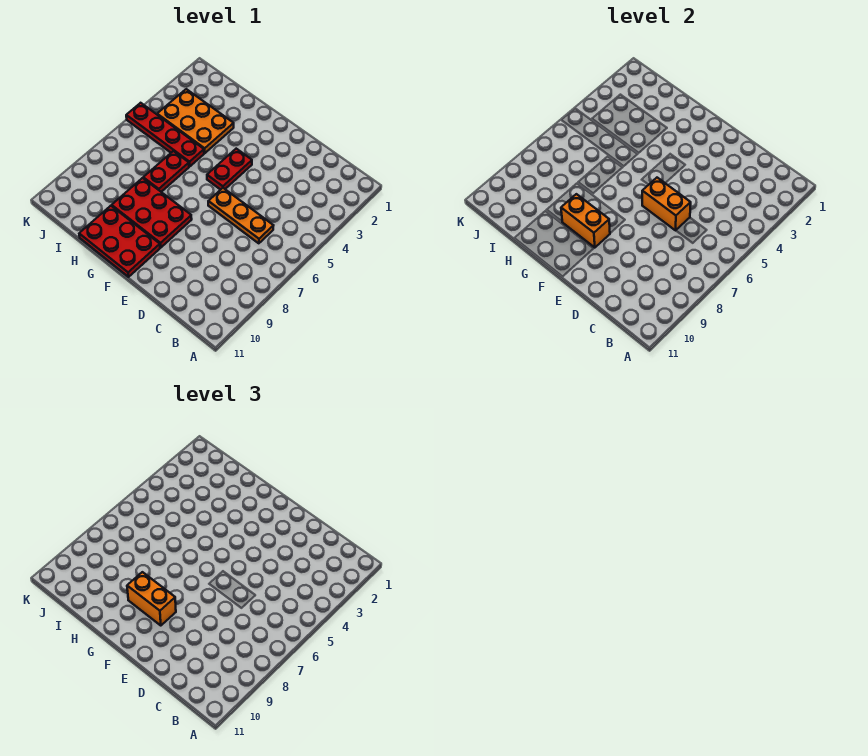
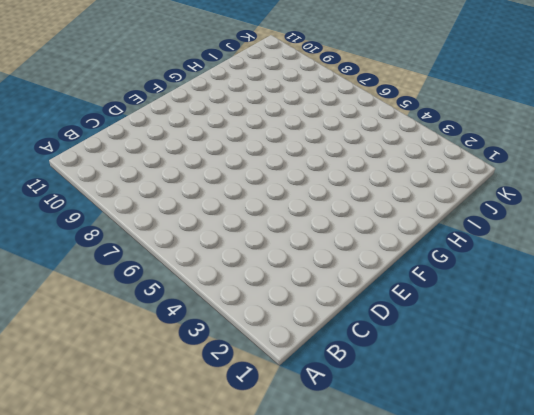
none -> orange plate C6:E6 level 1
none -> red plate F4:F5 level 1

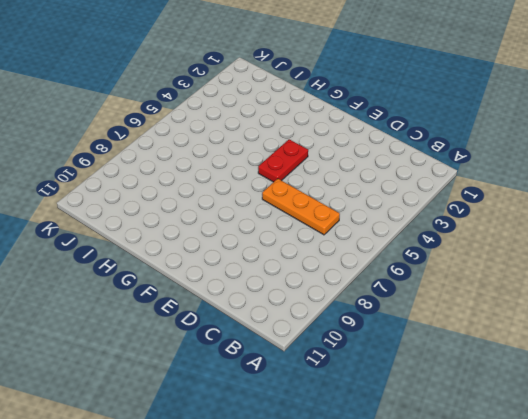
none -> red plate F8:H9 level 1
none -> red plate F10:H11 level 1

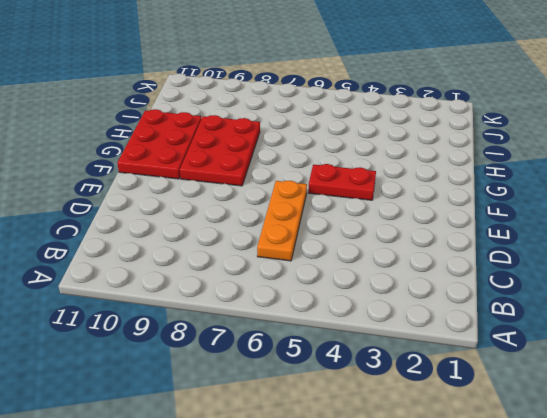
none -> orange plate H3:J4 level 1
none -> red plate H5:K5 level 1

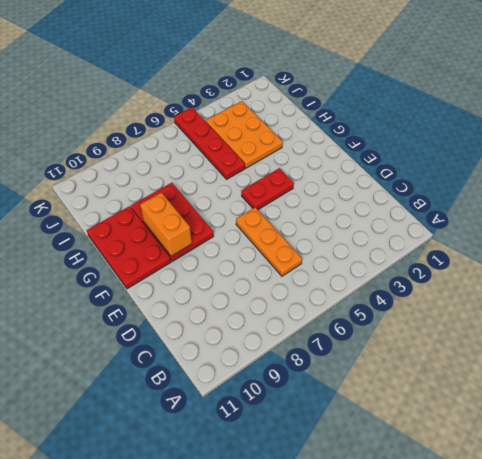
none -> red plate H6:H7 level 1
none -> orange brick D6:E6 level 2

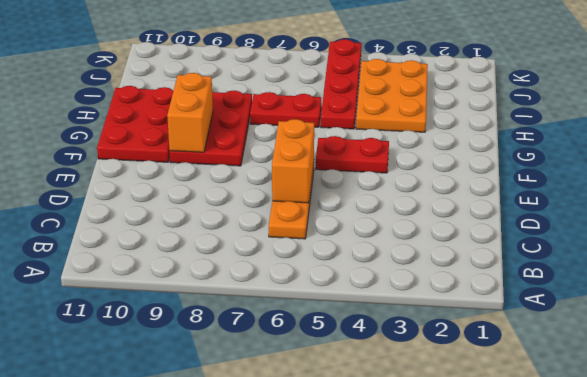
none -> orange brick F9:G9 level 3

